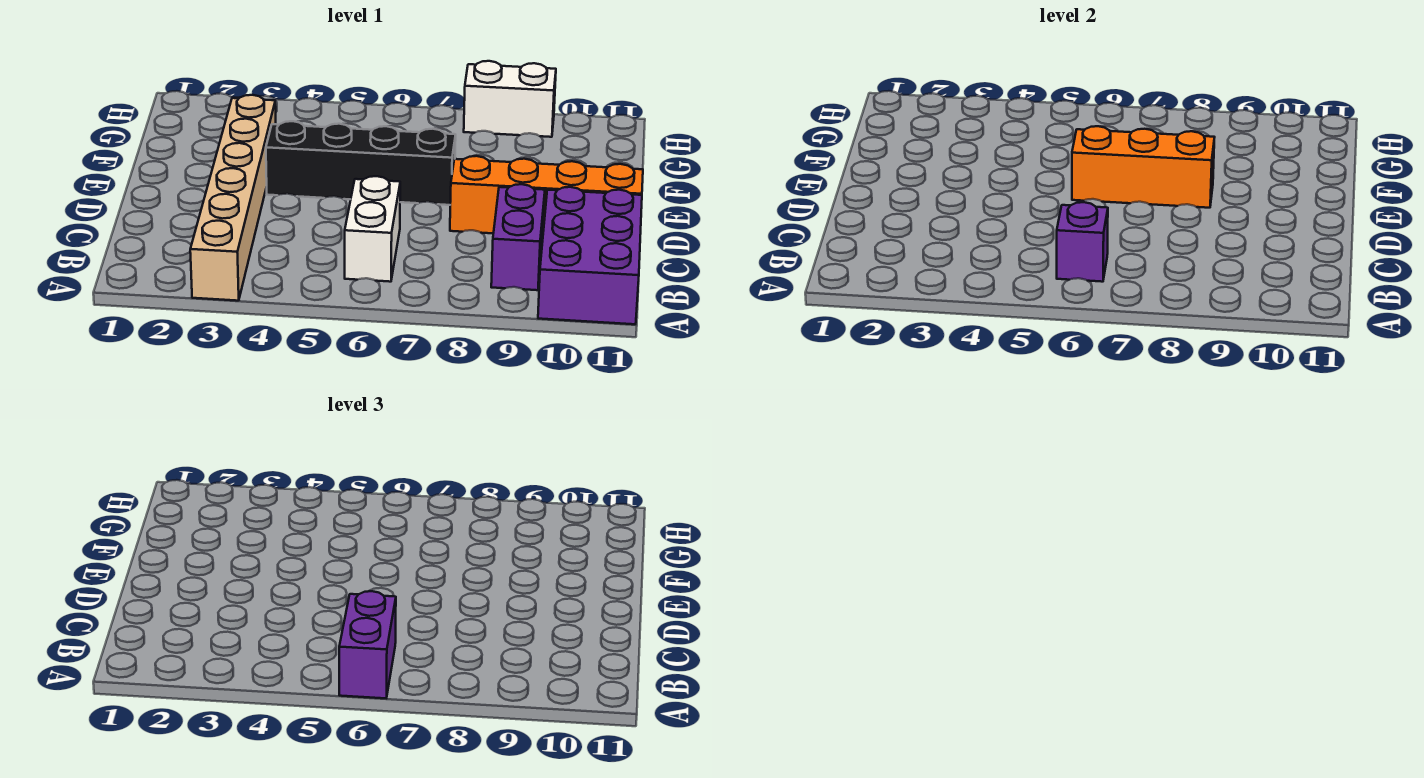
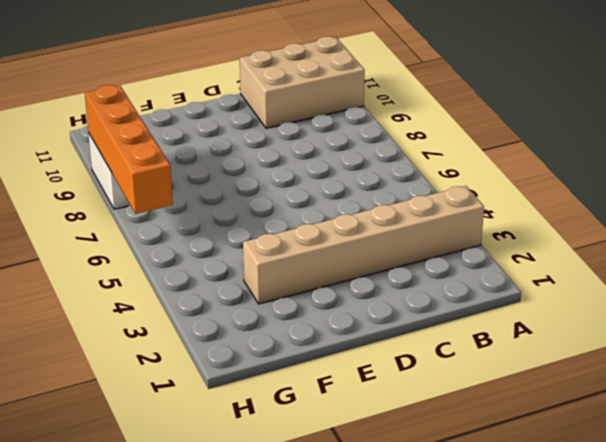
tan brick A10:C11 level 1 -> purple brick A10:C11 level 1
orange brick H6:H9 level 2 -> orange brick D8:D11 level 1
none -> white brick B6:C6 level 1
none -> purple brick B9:C9 level 1

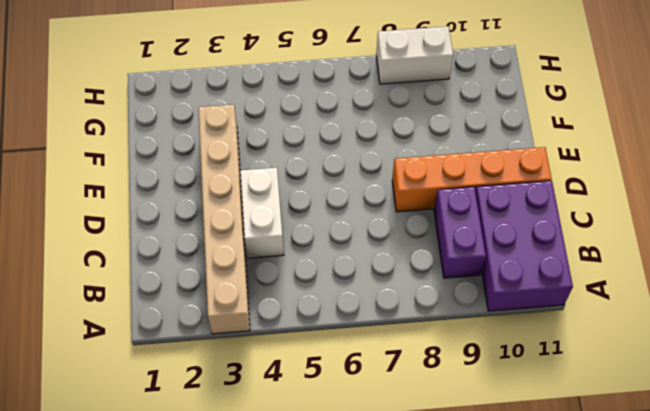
white brick C4:D4 level 1 -> white brick B6:C6 level 1
none -> black brick E4:E7 level 1
none -> purple brick B6 level 2

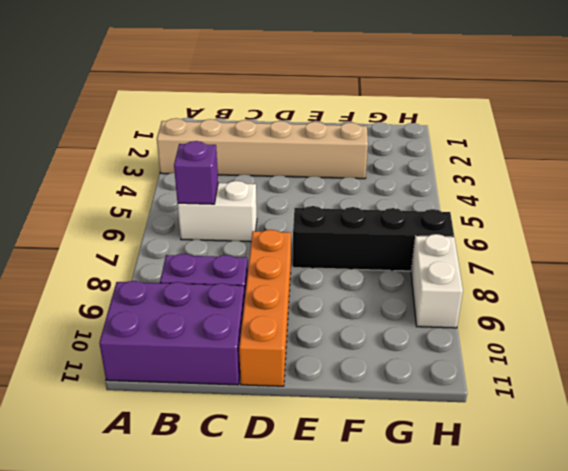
black brick E7:H7 level 1 -> black brick E4:E7 level 1
none -> orange brick E6:E8 level 2
none -> purple brick A6:B6 level 3

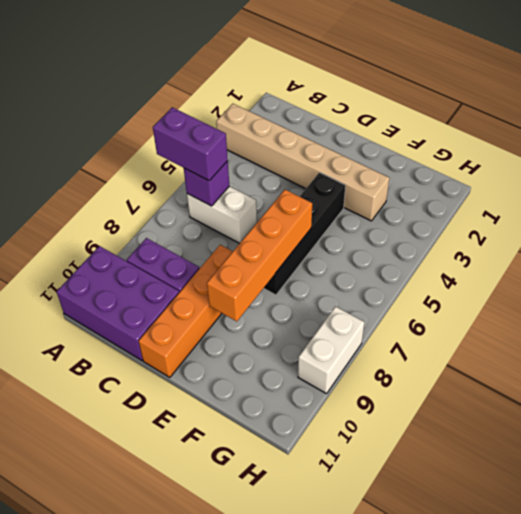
orange brick E6:E9 level 2 -> orange brick E6:E8 level 2

